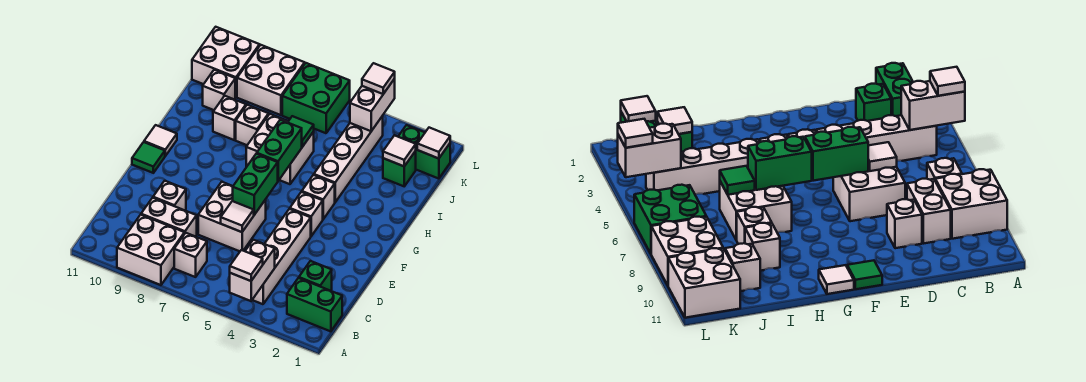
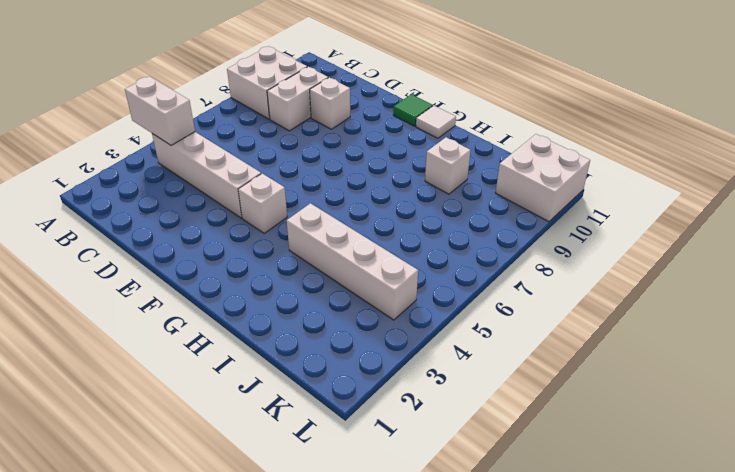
none -> green brick B1:B2 level 1
none -> white brick B7 level 1
none -> green brick C2 level 1
none -> white brick D6:E7 level 1

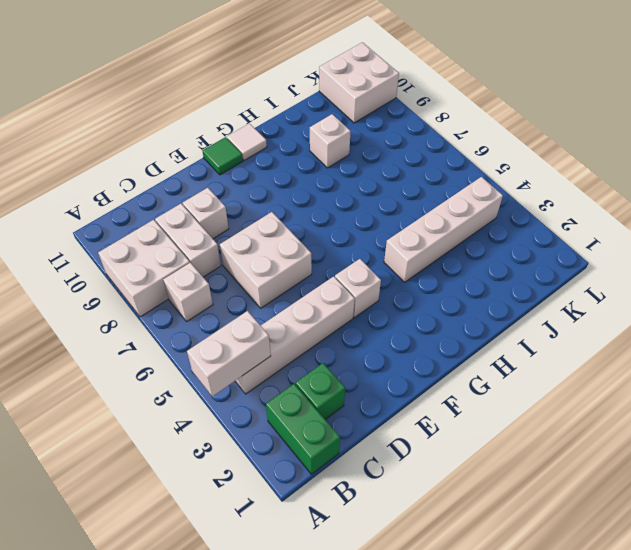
none -> white brick G4 level 1
none -> white brick H6:I7 level 1
none -> white brick I8 level 1
none -> green brick J2 level 1

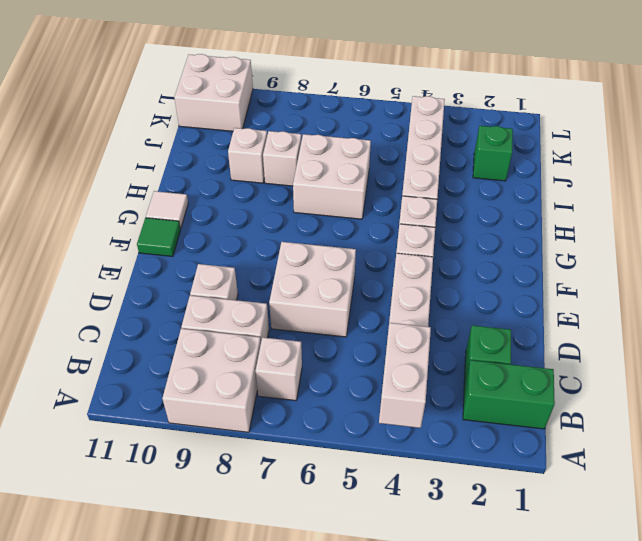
none -> white brick J10 level 1
none -> green brick K1:K2 level 1
none -> green brick K6:L7 level 1
none -> white brick K8:L9 level 1

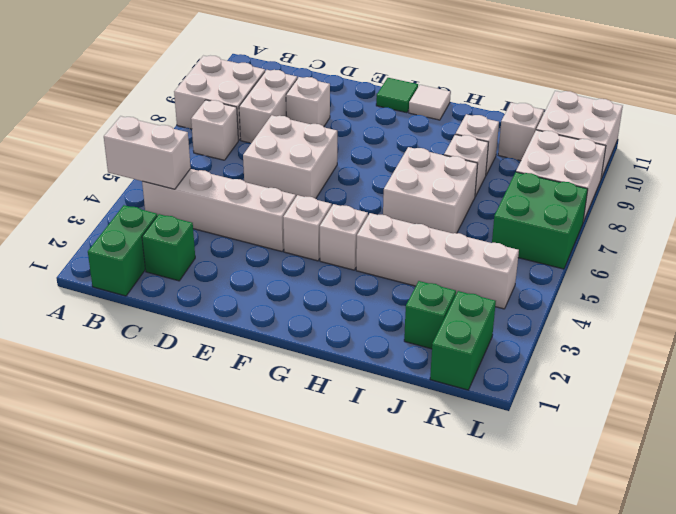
none -> white tile D6 level 2
none -> green brick E6:F6 level 2
none -> green brick G6:H6 level 2
none -> green tile I6 level 2

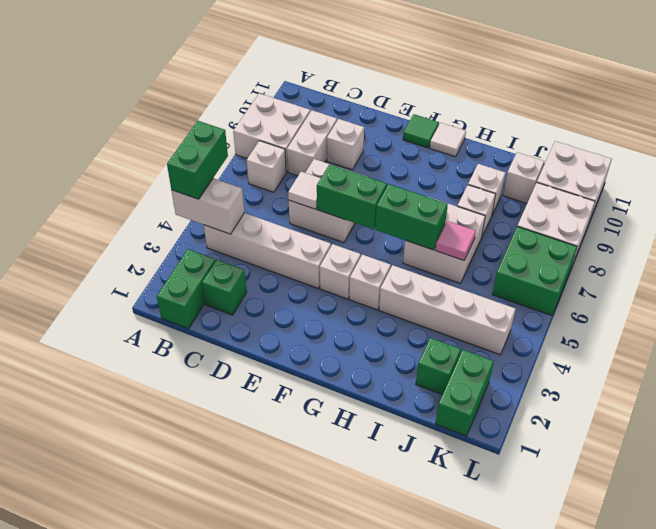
green brick A4:A5 level 3 -> white tile A4 level 3
pink tile I6 level 2 -> green tile I6 level 2
none -> white tile J2 level 2
none -> white tile K1 level 2
none -> white brick K4:L4 level 2
none -> white tile L4 level 3

